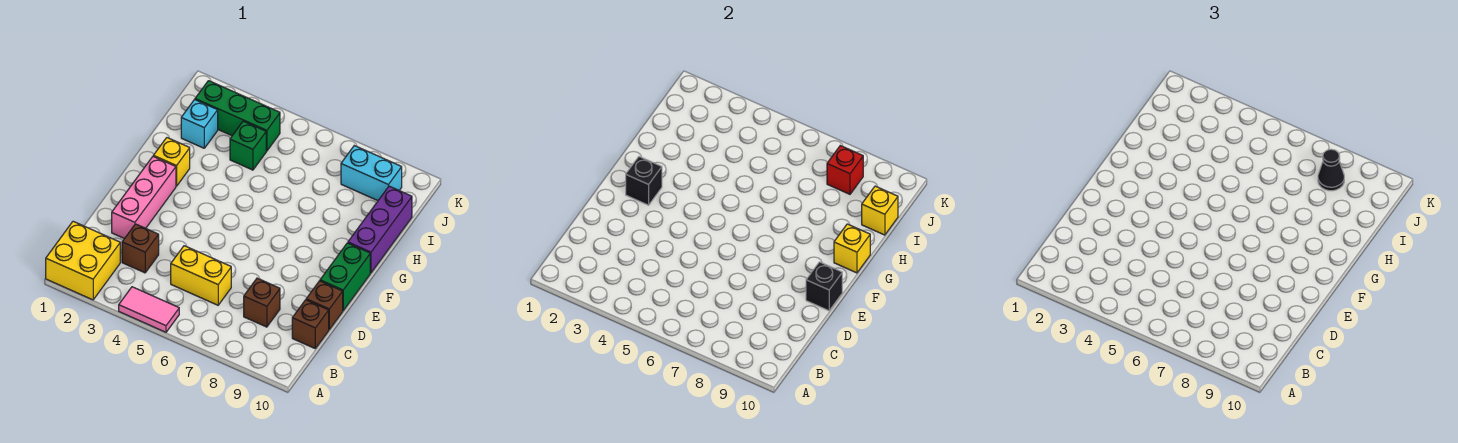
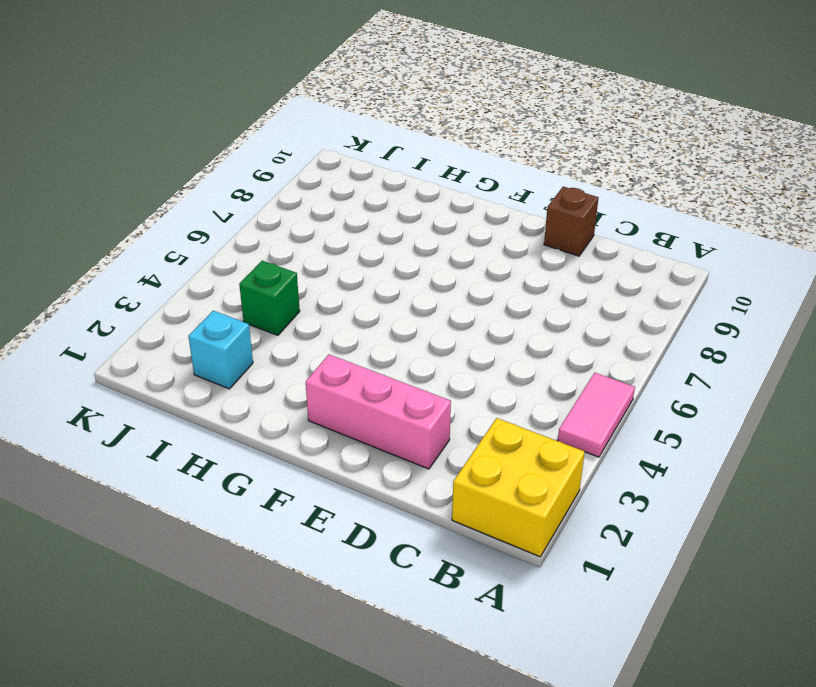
none -> brown brick C3 level 1
none -> yellow brick C5:C6 level 1
none -> brown brick C8 level 1

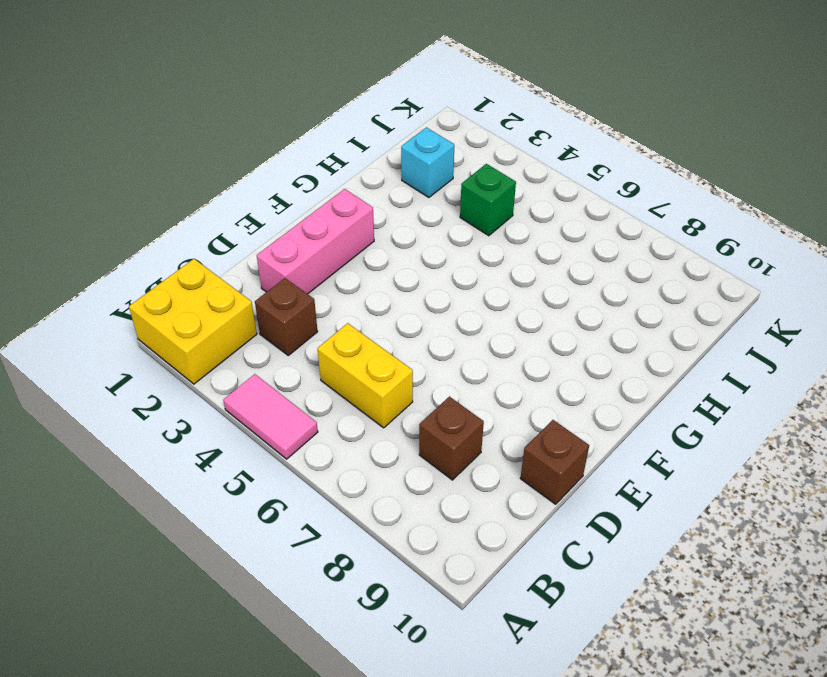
none -> brown brick C10 level 1
none -> green brick E10:F10 level 1
none -> yellow brick G2 level 1

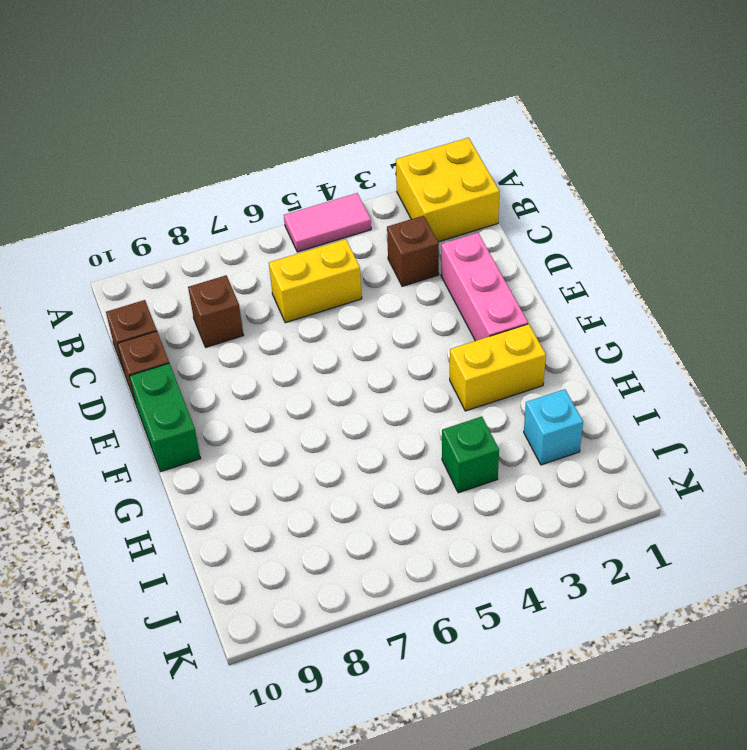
yellow brick G2:G3 level 1 -> yellow brick G2 level 1
none -> purple brick G10:I10 level 1
none -> green brick J2:J4 level 1
none -> cyan brick J8:J9 level 1

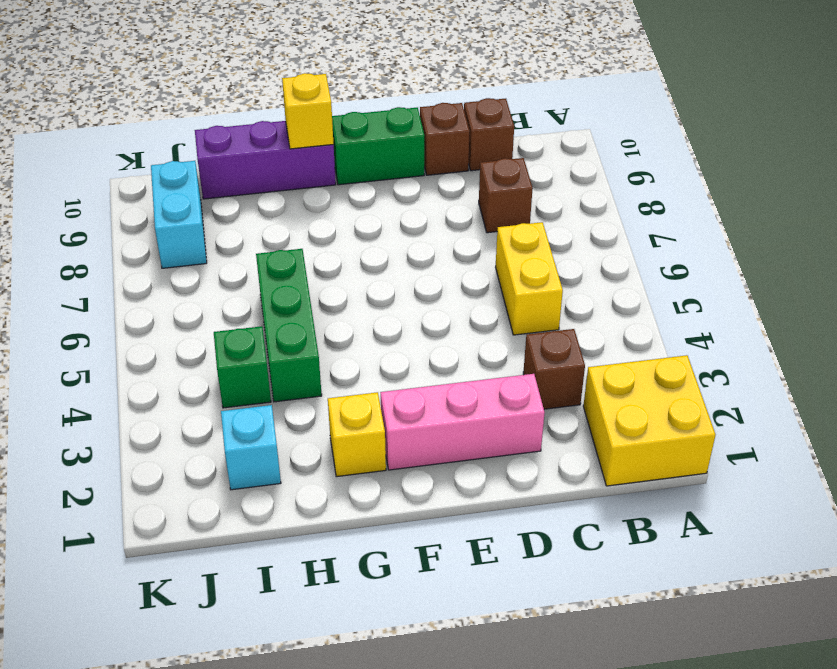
green brick H4:H6 level 1 -> green brick J2:J4 level 1
none -> pink tile A4:A5 level 1
none -> black brick E10 level 2
none -> black brick F2 level 2

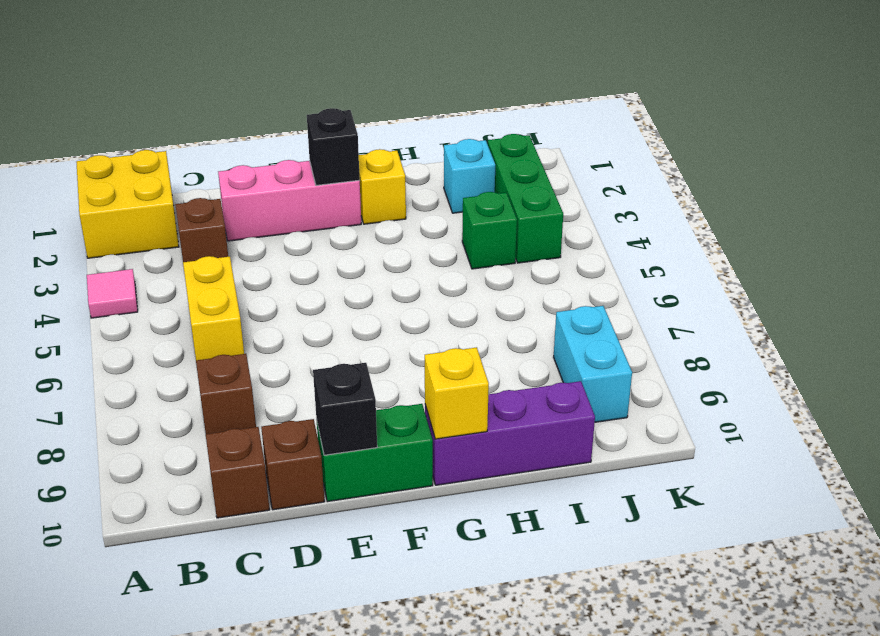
pink tile A4 level 1 -> pink tile A4:A5 level 1
none -> yellow brick I10 level 2
none -> red brick J8 level 2
none -> black cone J8 level 3

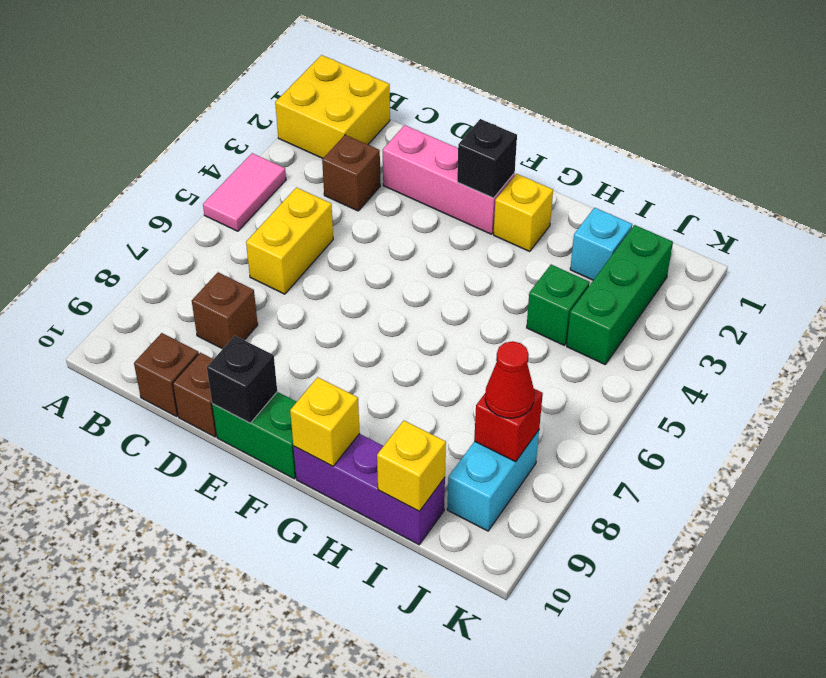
red cone J8 level 3 -> black cone J8 level 3

